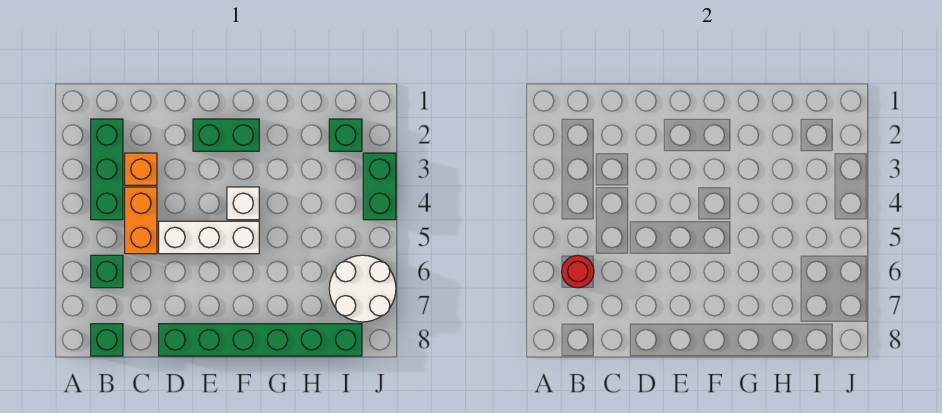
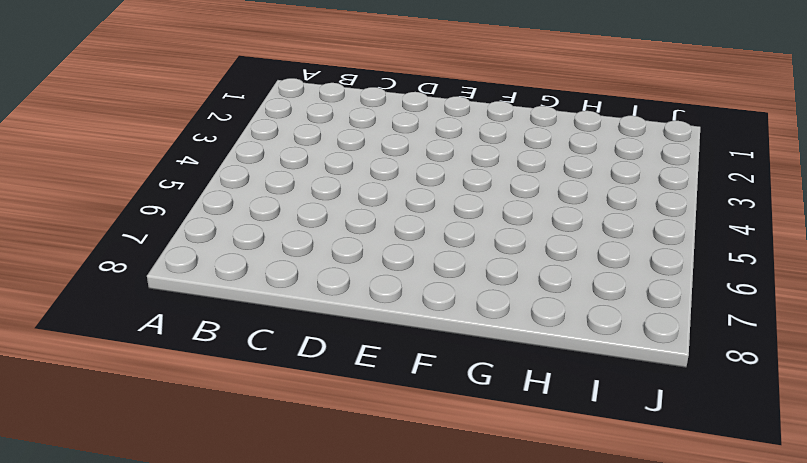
none -> green brick B2:B4 level 1
none -> green brick B6 level 1
none -> green brick B8 level 1

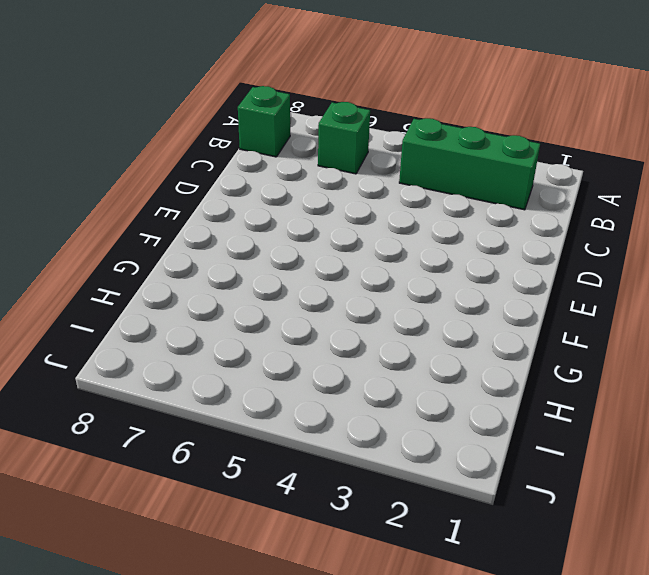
none -> orange brick C3 level 1
none -> orange brick C4:C5 level 1
none -> white brick D5:F5 level 1

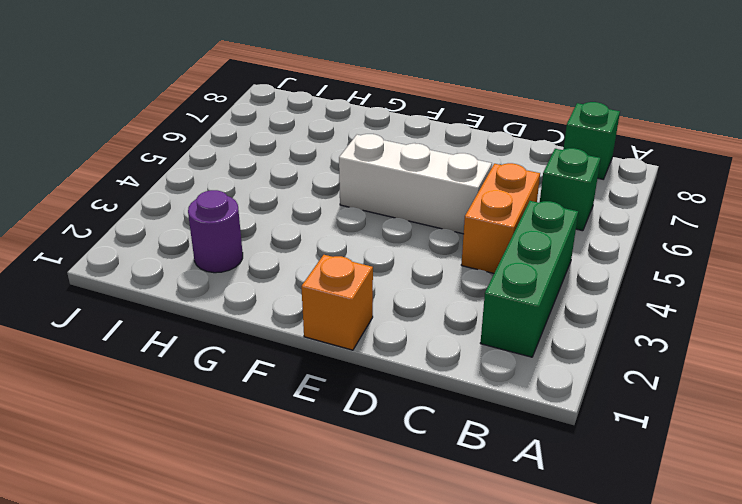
orange brick E1 level 1 -> orange brick C3 level 1
purple round brick H2 level 1 -> none
none -> green brick D8:I8 level 1
none -> green brick E2:F2 level 1
none -> white brick F4 level 1

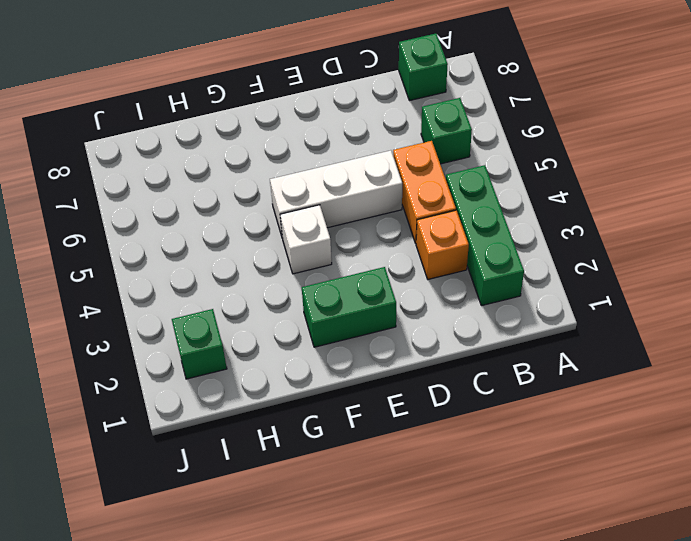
none -> green brick D8:I8 level 1
none -> white round brick I6:J7 level 1
none -> green brick J3:J4 level 1

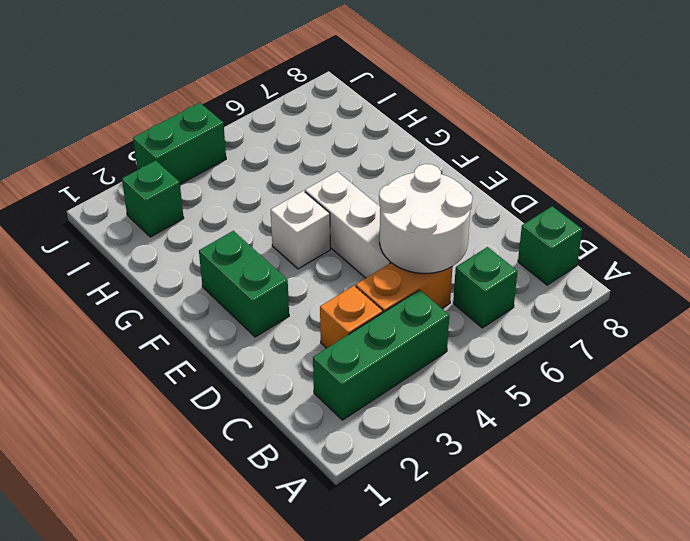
white round brick C5:D6 level 2 -> white round brick I6:J7 level 1
none -> green brick D8:I8 level 1
none -> red round brick B6 level 2

